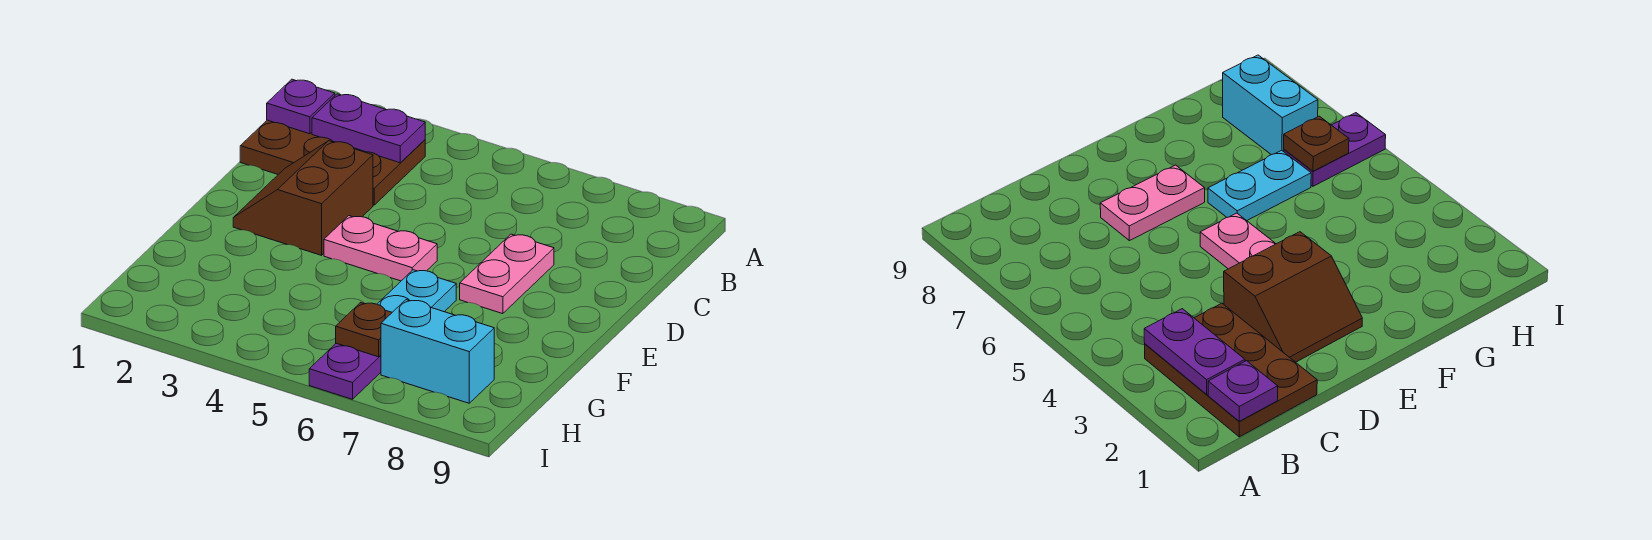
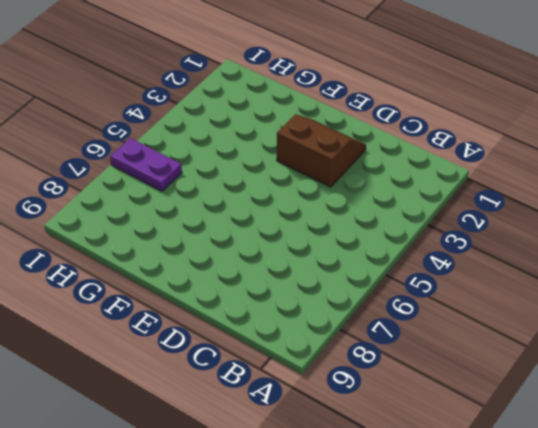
none -> brown plate B1:C3 level 1
none -> pink plate D7:E7 level 1

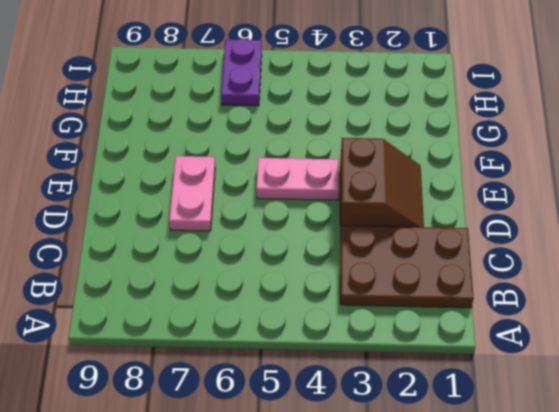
none -> cyan plate F6:G6 level 1
none -> cyan brick H7:H8 level 1

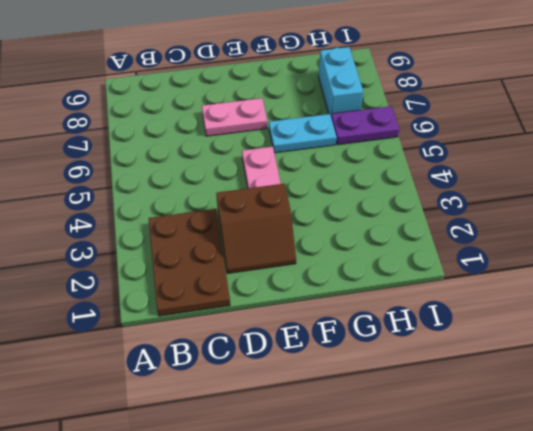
none -> purple plate B1 level 2
none -> purple plate B2:B3 level 2

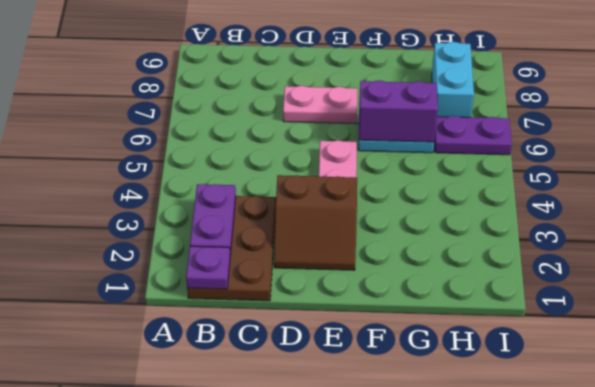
purple brick F6:G6 level 2 -> none
none -> brown plate H6 level 2

